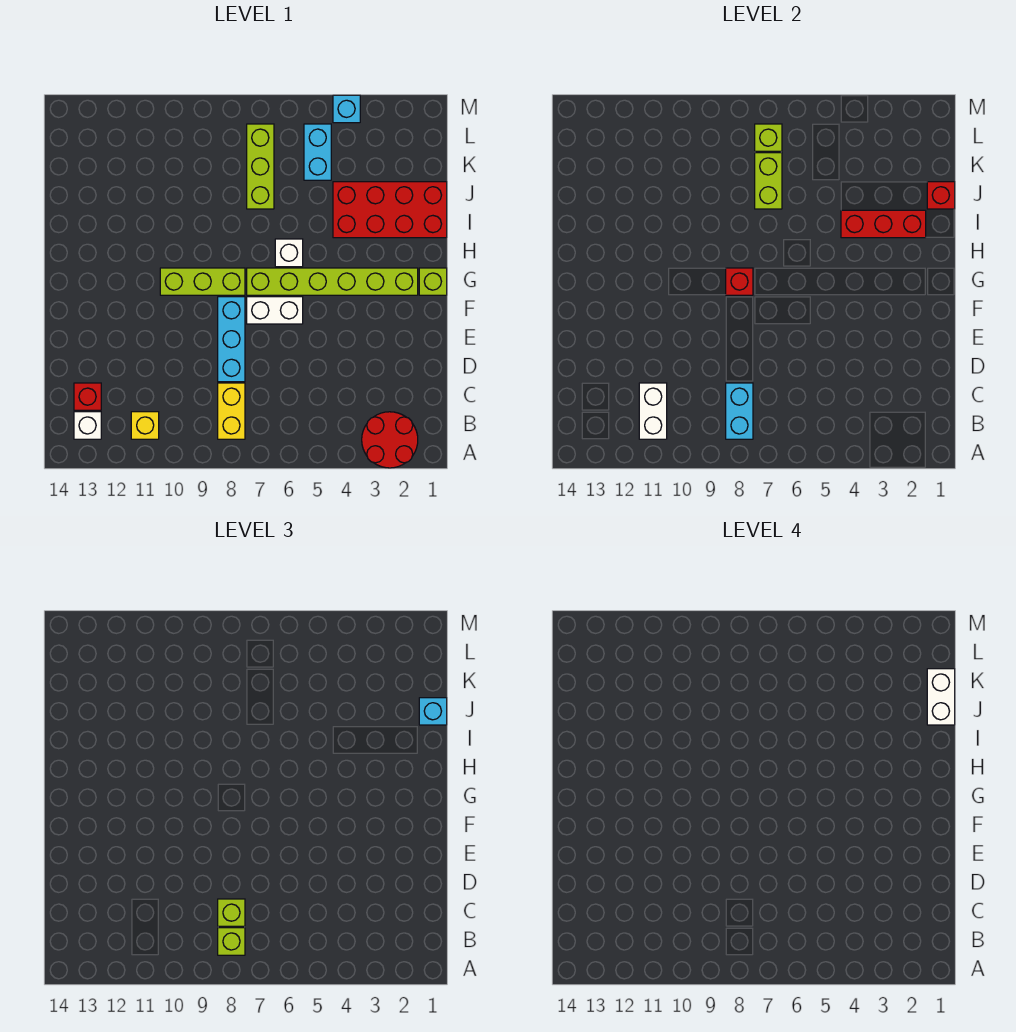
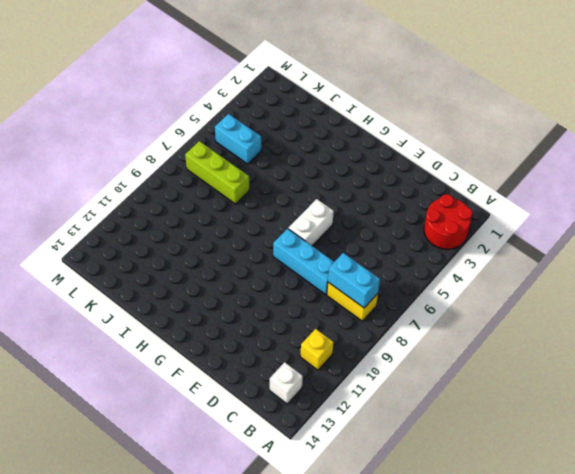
none -> red brick C13 level 1
none -> lime brick G1 level 1
none -> lime brick G2:G7 level 1

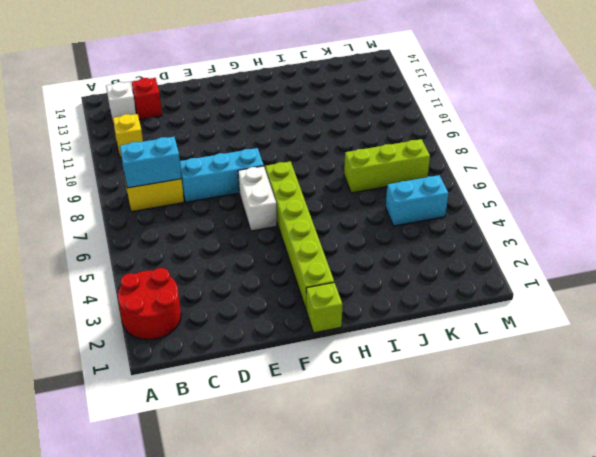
none -> lime brick G8:G10 level 1
none -> white brick H6 level 1
none -> red brick I1:J4 level 1

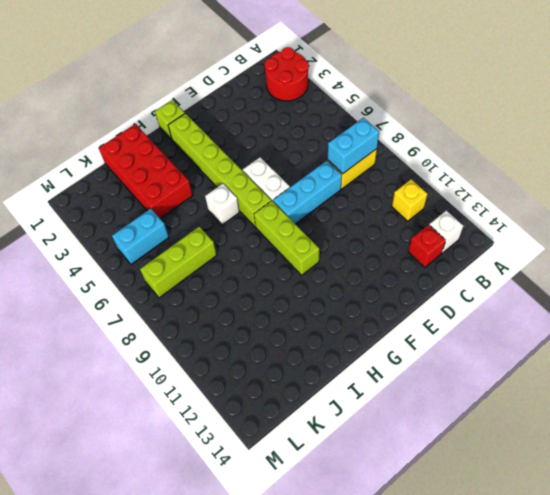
none -> cyan brick M4 level 1
none -> white brick B11:C11 level 2
none -> red brick G8 level 2

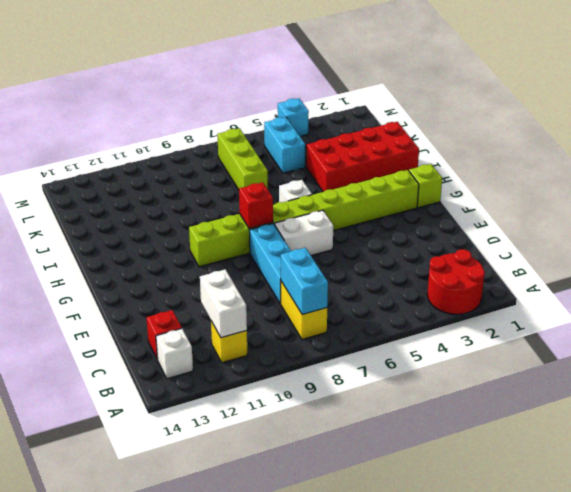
none -> red brick I2:I4 level 2
none -> red brick J1 level 2
none -> lime brick J7:K7 level 2

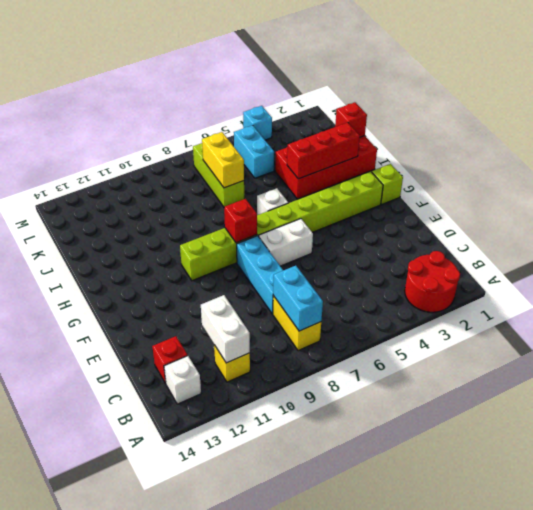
yellow brick J7:K7 level 2 -> lime brick J7:K7 level 2
none -> lime brick L7 level 2
none -> lime brick B8 level 3
none -> lime brick C8 level 3

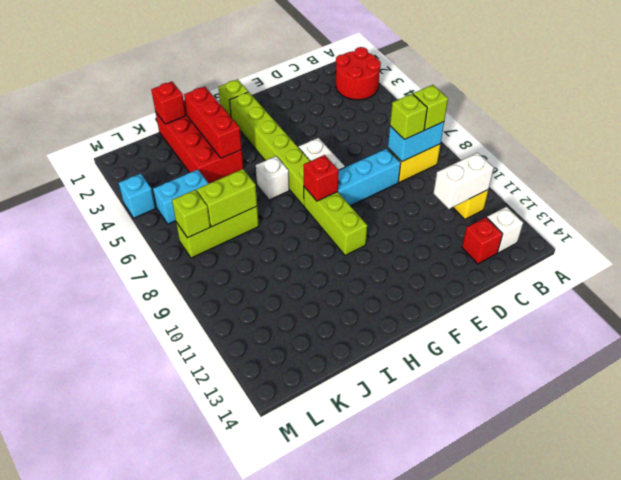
none -> cyan brick J1 level 3
none -> white brick J1:K1 level 4

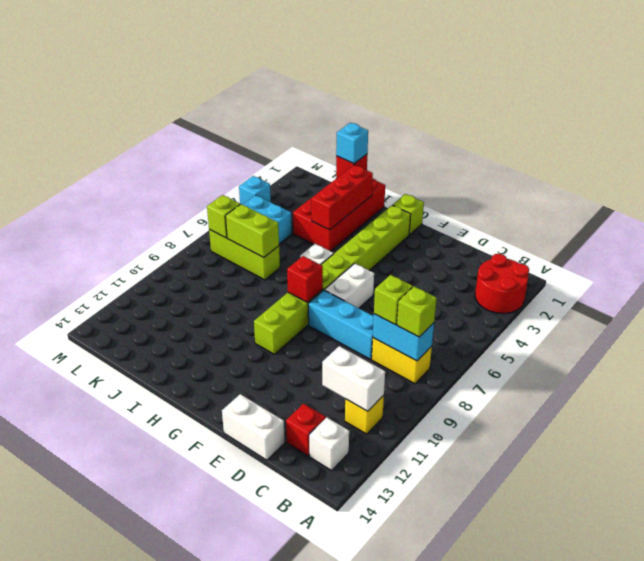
white brick D14:E14 level 1 -> white brick J1:K1 level 4

